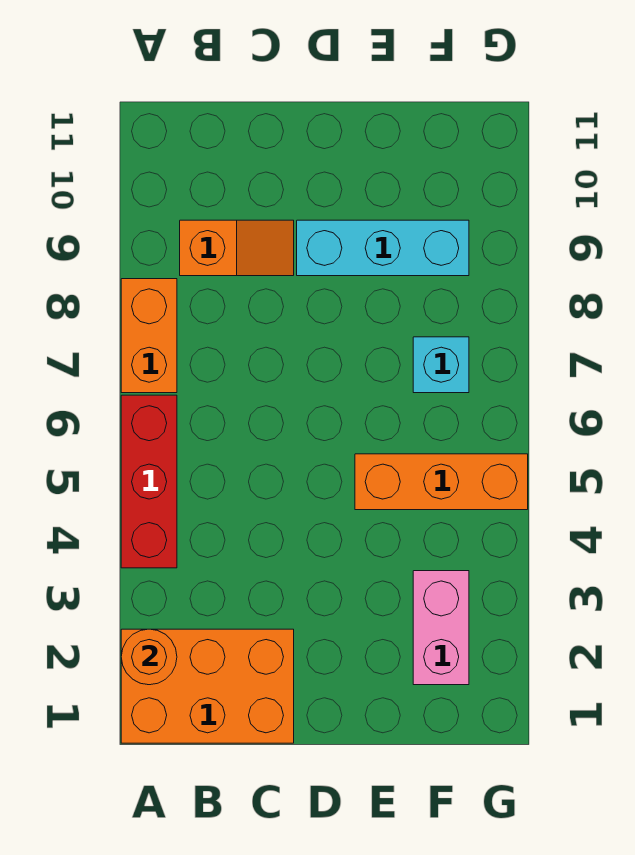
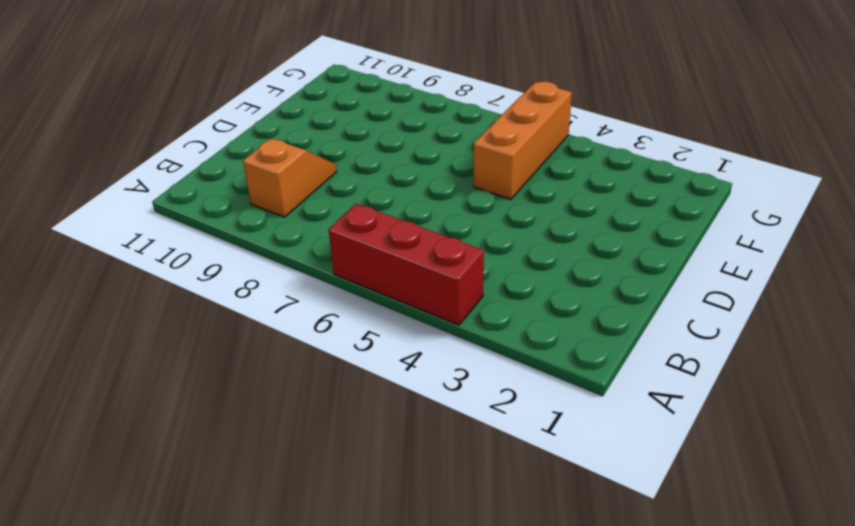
none -> orange brick A1:C2 level 1
none -> orange brick A7:A8 level 1

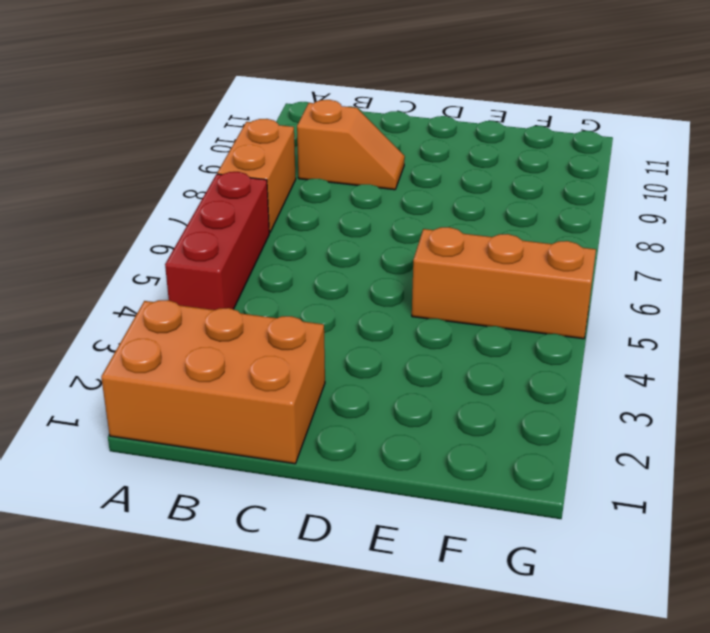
none -> cyan brick D9:F9 level 1
none -> pink brick F2:F3 level 1

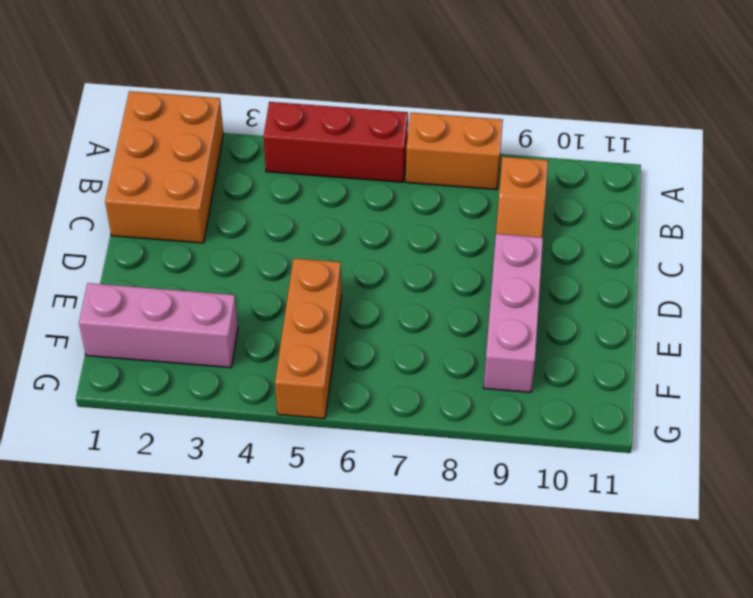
pink brick D9:F9 level 1 -> cyan brick D9:F9 level 1
pink brick F1:F3 level 1 -> pink brick F2:F3 level 1
none -> cyan brick F7 level 1
none -> orange round brick A2 level 2

